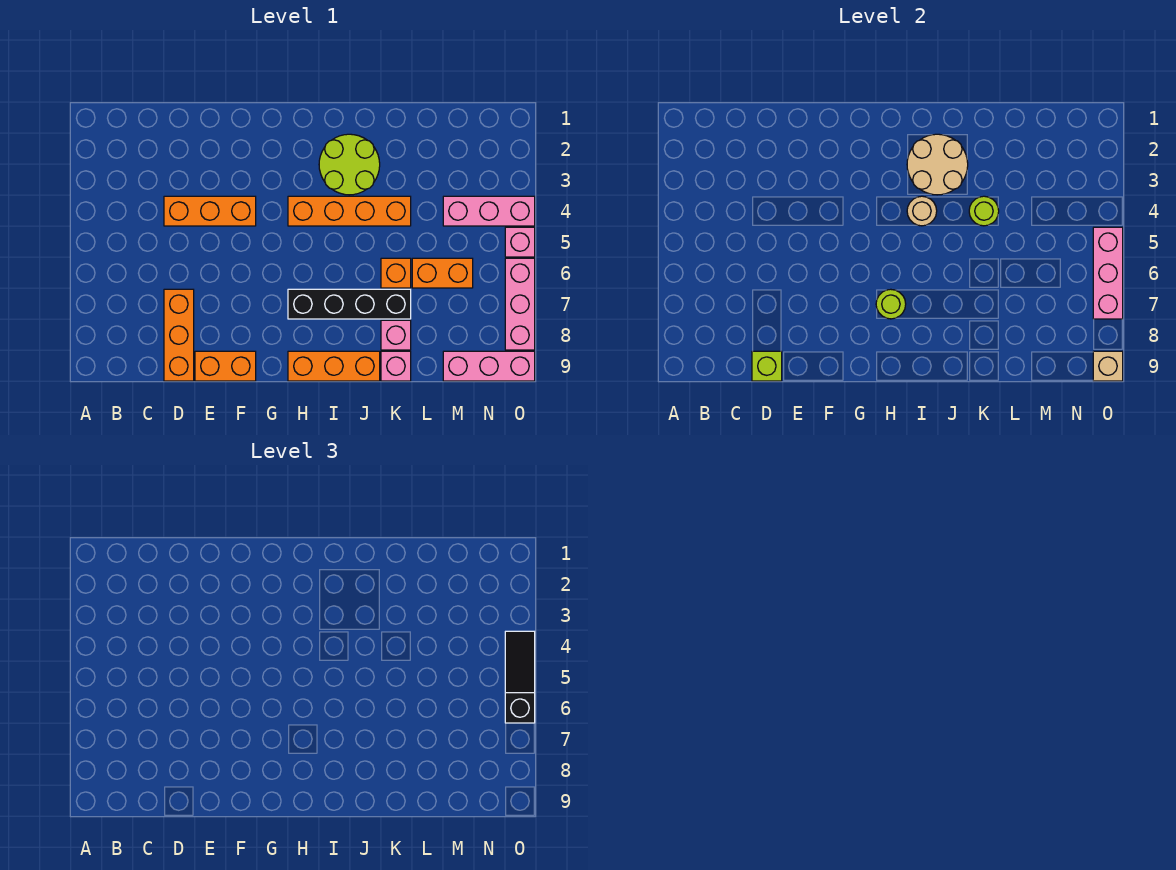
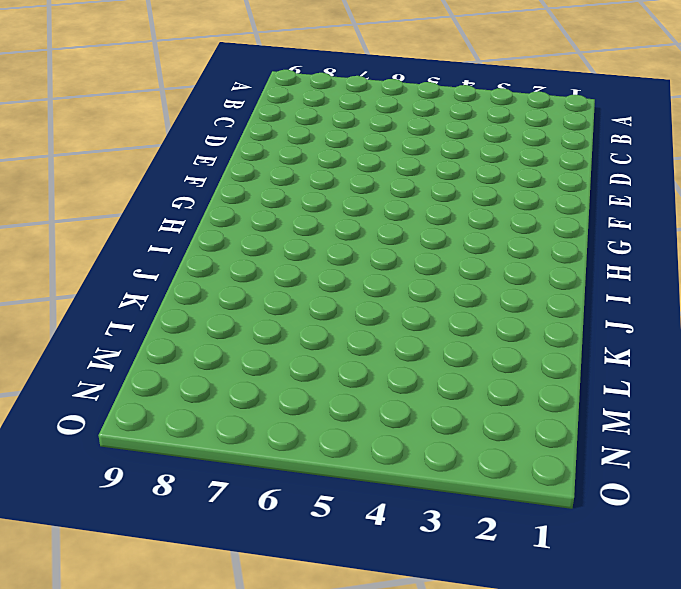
none -> orange brick D4:F4 level 1
none -> orange brick D7:D9 level 1
none -> orange brick E9:F9 level 1

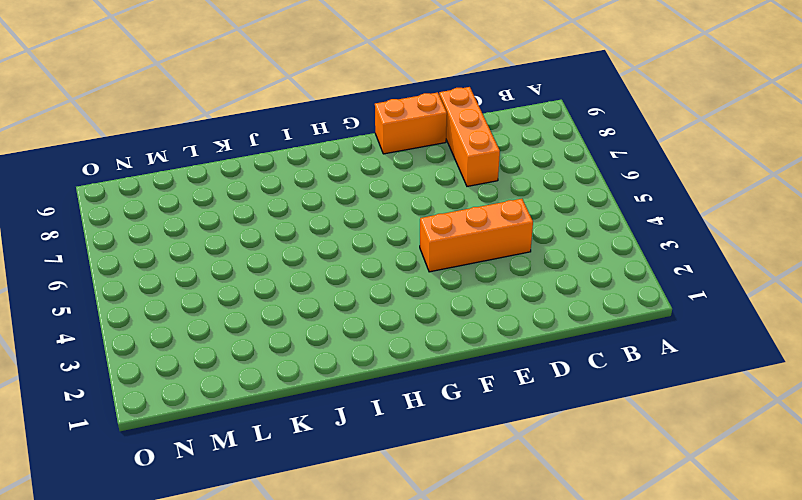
none -> orange brick H4:K4 level 1
none -> black brick H7:K7 level 1
none -> orange brick H9:J9 level 1

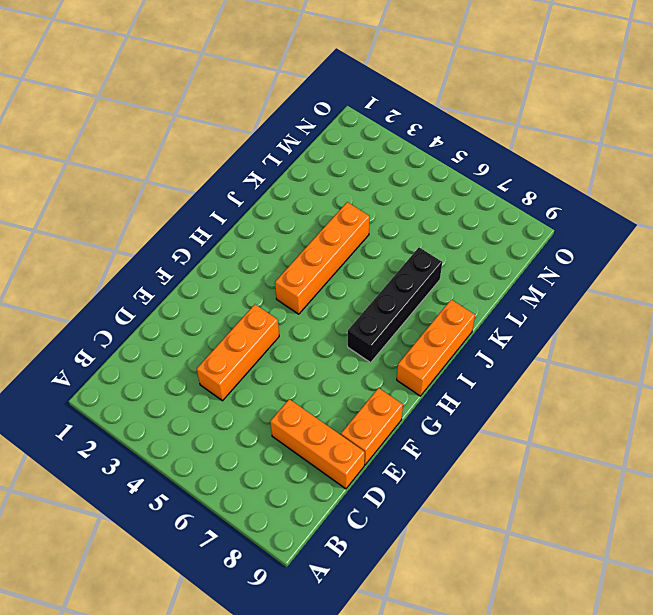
none -> lime round brick I2:J3 level 1
none -> orange brick K6 level 1
none -> pink brick K8 level 1

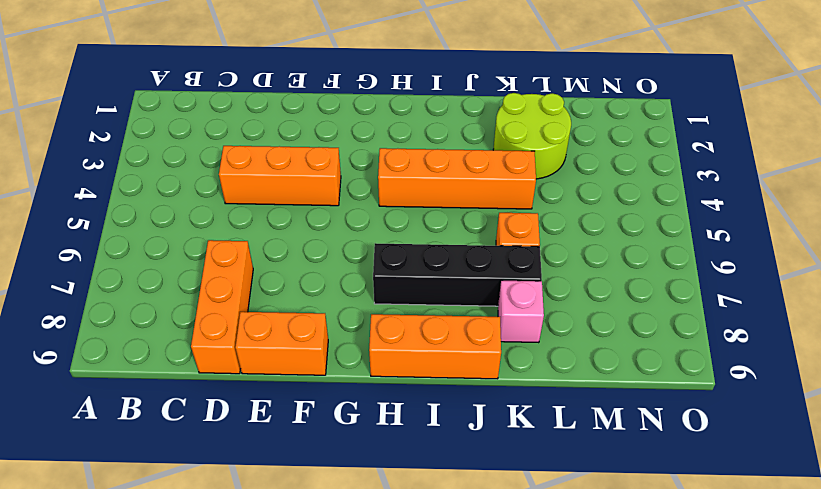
lime round brick K2:L3 level 1 -> lime round brick I2:J3 level 1
none -> pink brick K9 level 1
none -> orange brick L6:M6 level 1
none -> pink brick M4:O4 level 1

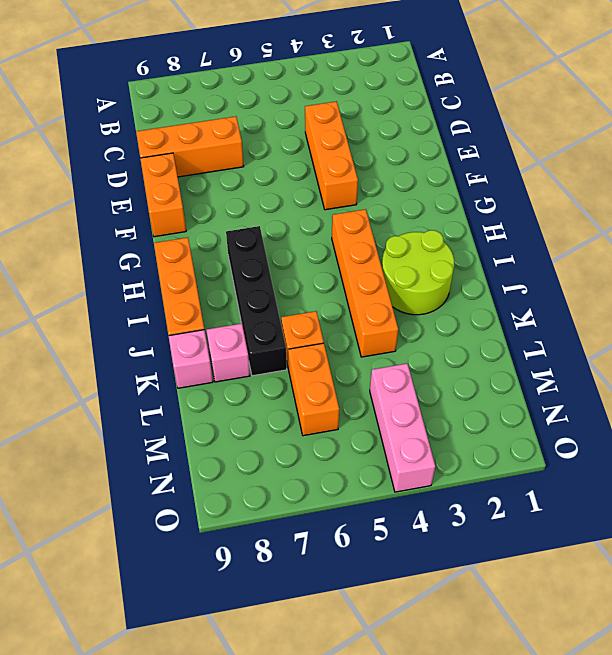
none -> pink brick M9:O9 level 1
none -> pink brick O5 level 1
none -> pink brick O6:O8 level 1

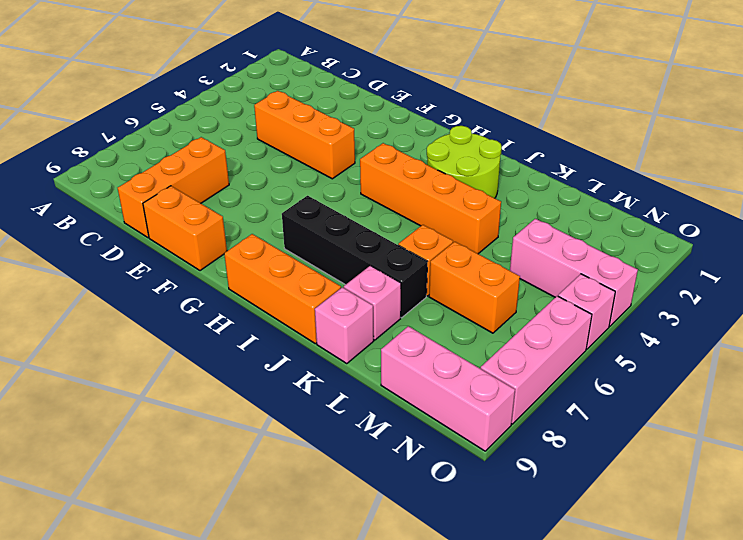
none -> lime brick D9 level 2
none -> lime round brick H7 level 2
none -> tan round brick I2:J3 level 2

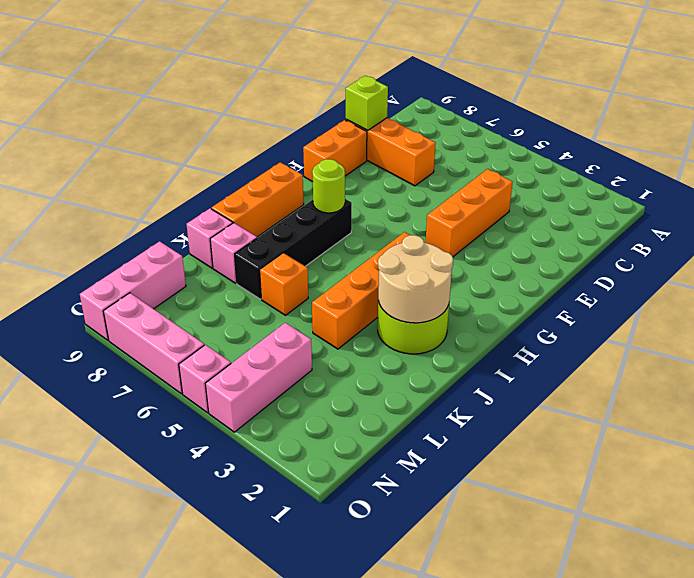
none -> orange brick L6:M6 level 1
none -> tan round brick I4 level 2
none -> lime round brick K4 level 2

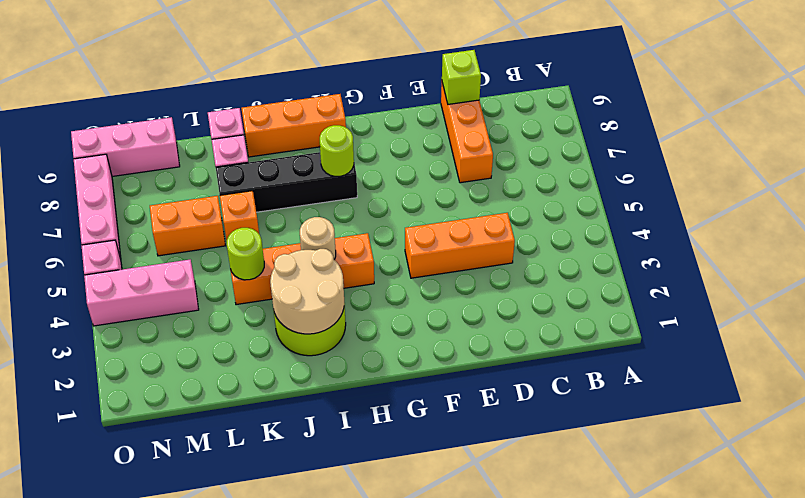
none -> orange brick E9:F9 level 1
none -> pink brick O5:O7 level 2
none -> tan brick O9 level 2

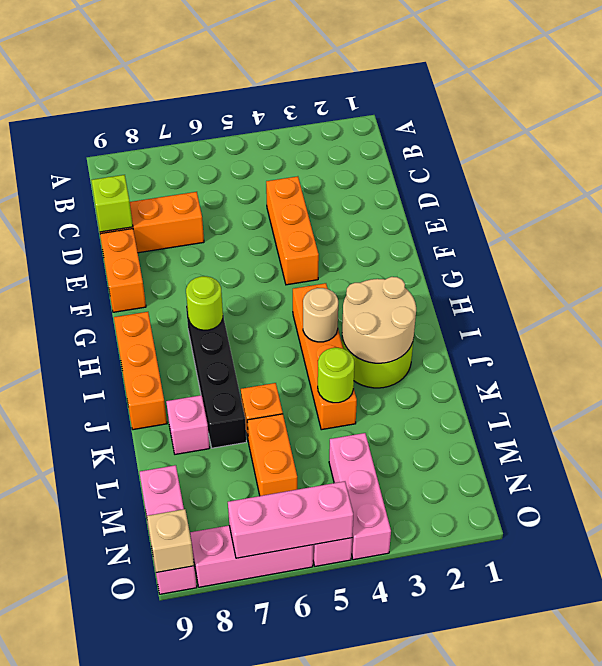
none -> pink brick K9 level 1
none -> black slope O4:O6 level 3 top 6

